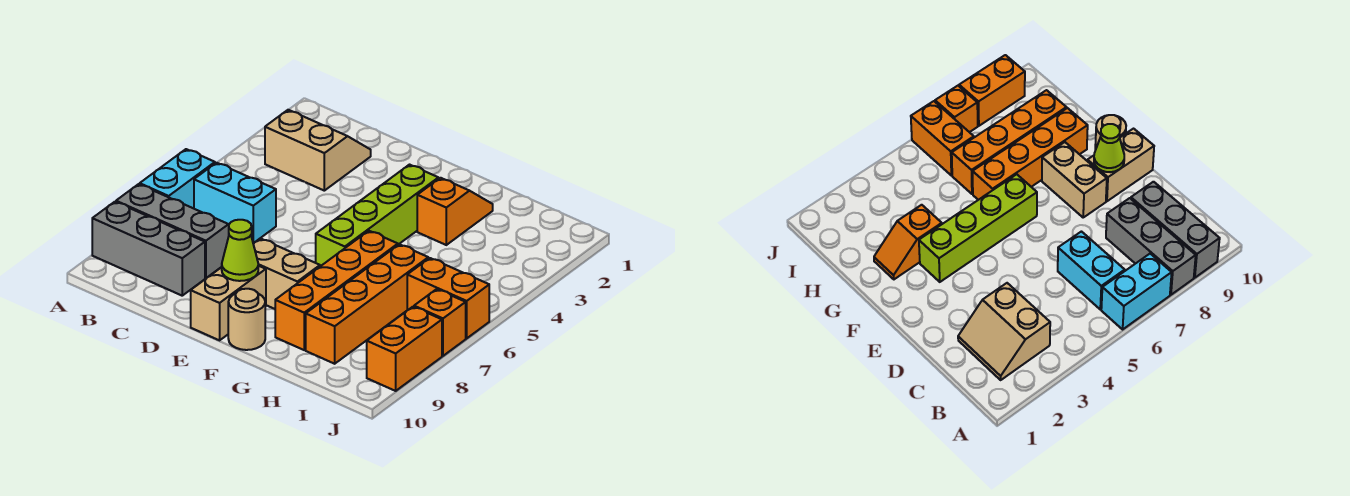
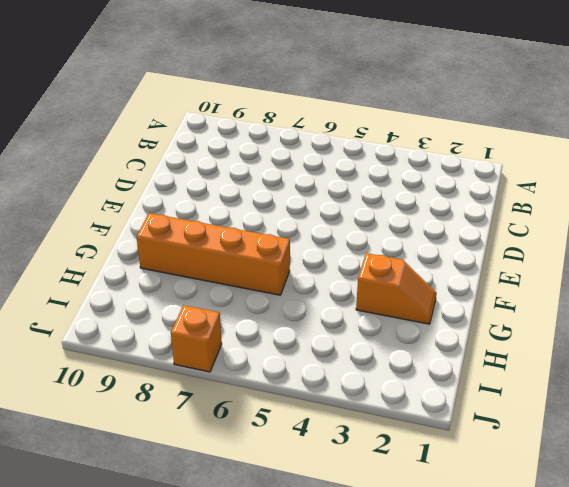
none -> cyan brick A6:A7 level 1
none -> grey brick A8:C8 level 1
none -> grey brick A9:C9 level 1

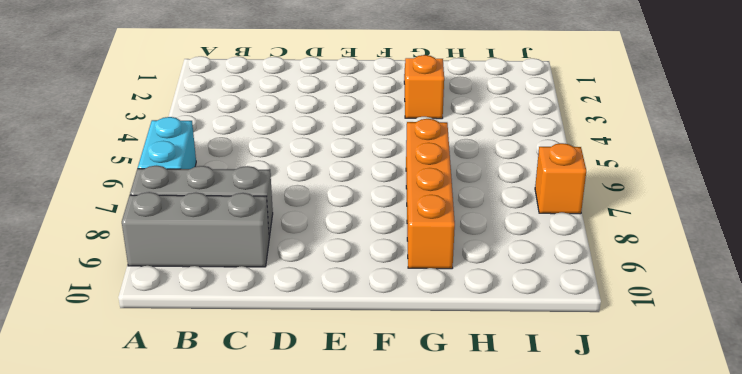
none -> tan slope B2:C3 level 1 top 3
none -> cyan brick B6:C6 level 1
none -> tan brick E8:F8 level 1

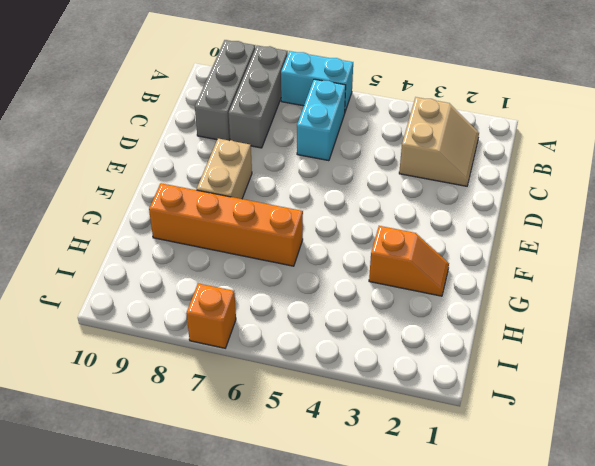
none -> tan brick E9:E10 level 1
none -> lime brick F3:F6 level 1
none -> tan round brick F10 level 1

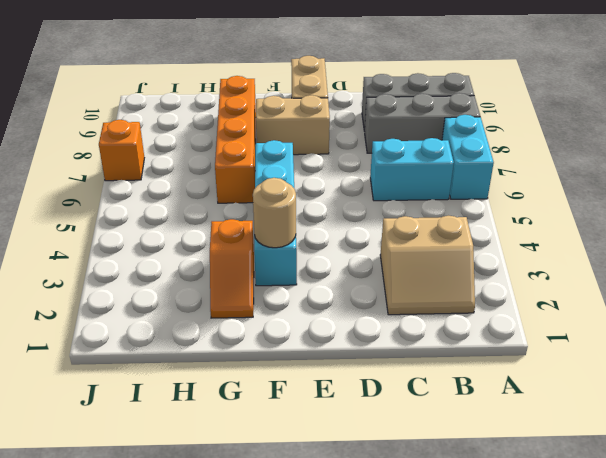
cyan brick F3:F6 level 1 -> lime brick F3:F6 level 1
tan round brick F3 level 2 -> tan round brick F10 level 1
none -> orange brick H6:H9 level 1
none -> orange brick I6:J6 level 1
none -> orange brick J8:J9 level 1

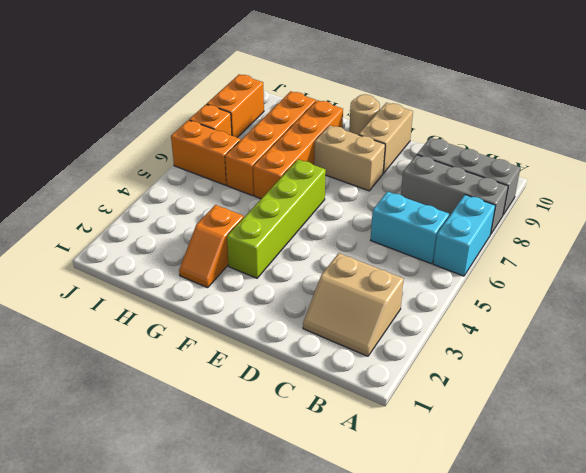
none -> lime cone E9 level 2

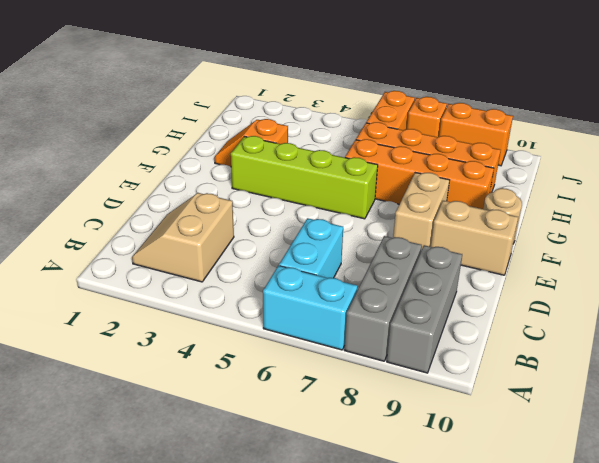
none -> lime cone E9 level 2

